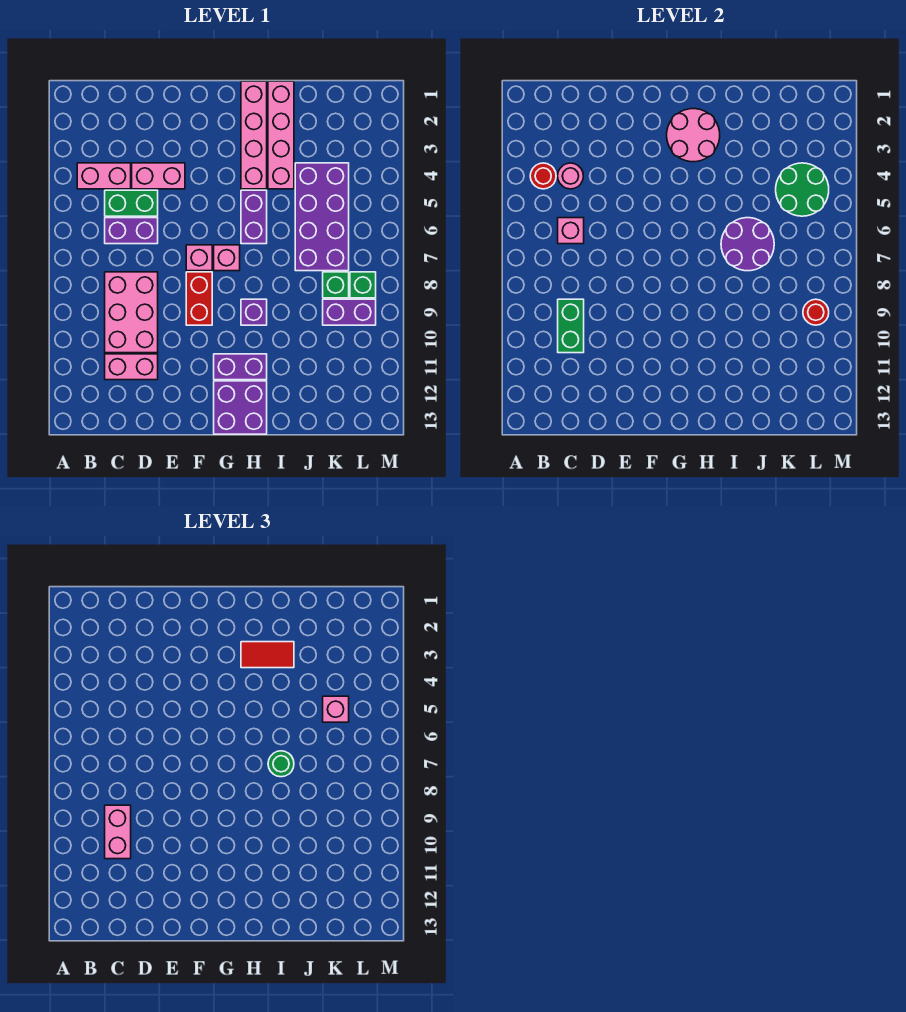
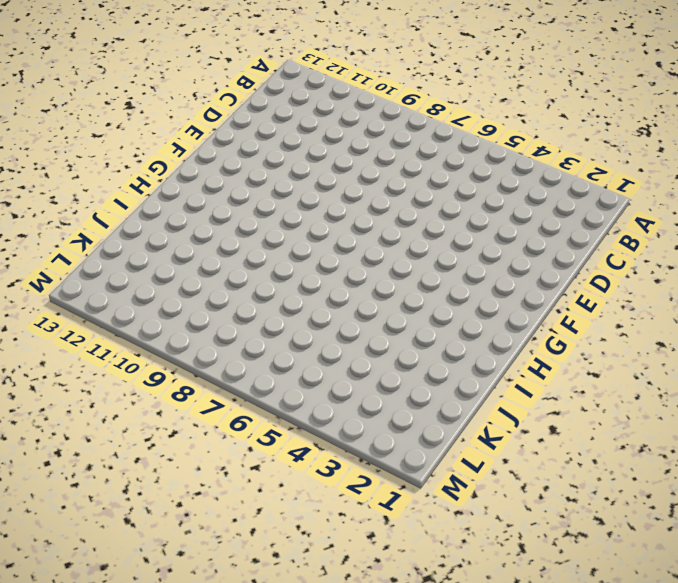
none -> pink brick B4:C4 level 1
none -> green brick C5:D5 level 1
none -> purple brick C6:D6 level 1
none -> pink brick C8:D10 level 1

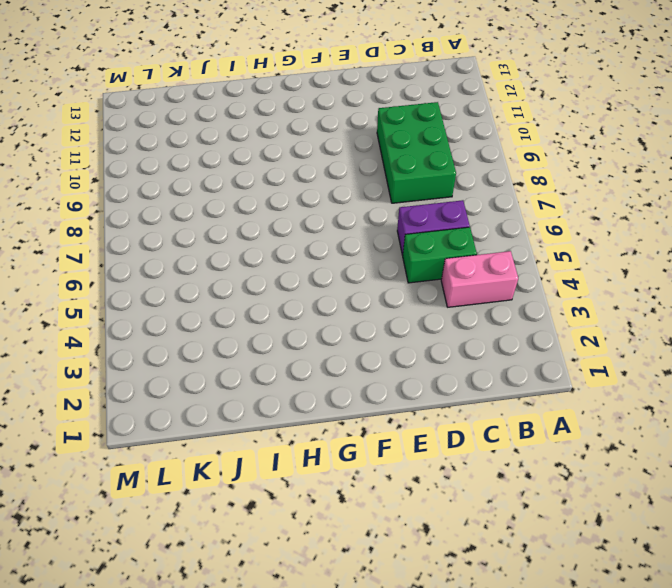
green brick C8:D10 level 1 -> pink brick C8:D10 level 1
none -> pink brick C11:D11 level 1
none -> pink brick D4:E4 level 1
none -> pink brick F7 level 1
none -> red brick F8:F9 level 1

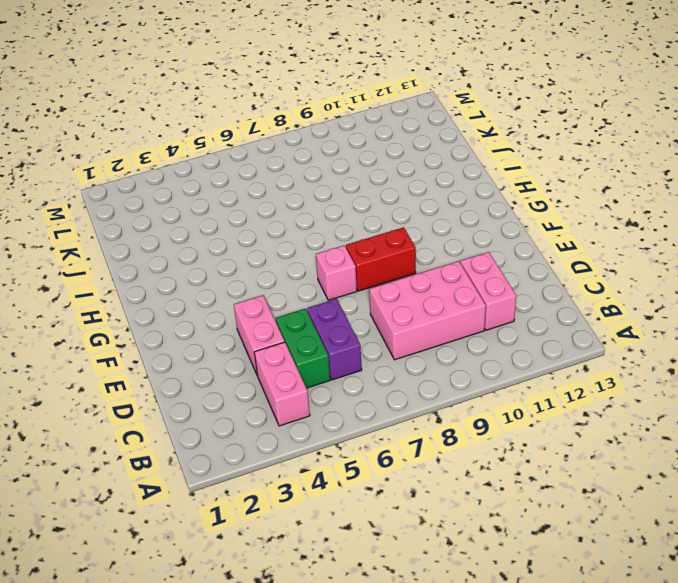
none -> pink brick G7 level 1
none -> purple brick G11:H11 level 1
none -> purple brick G12:H13 level 1
none -> pink brick H1:H4 level 1

